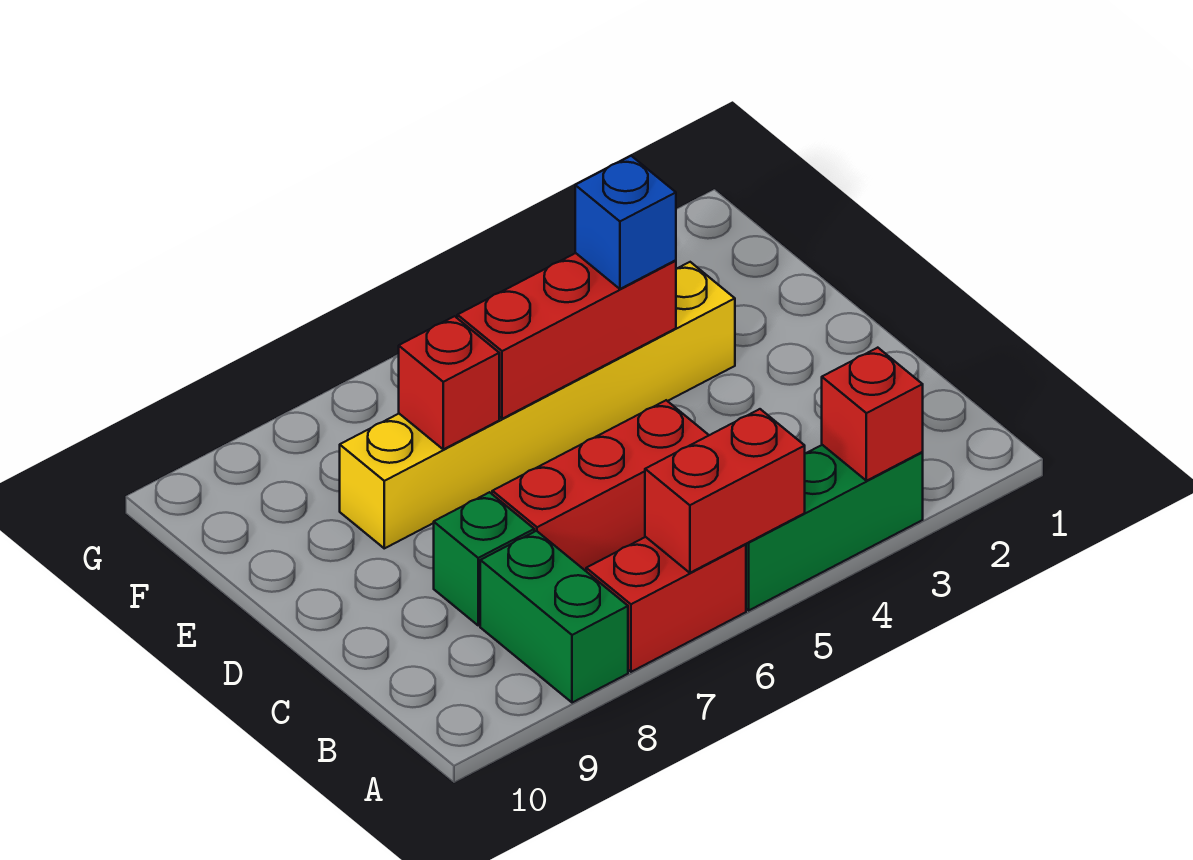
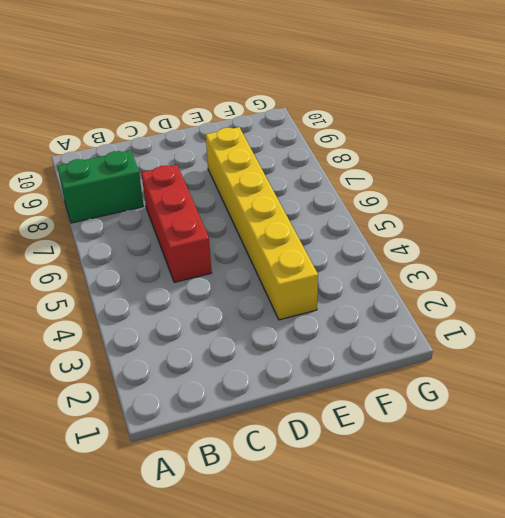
none -> green brick A3:A5 level 1
none -> red brick A6:A7 level 1

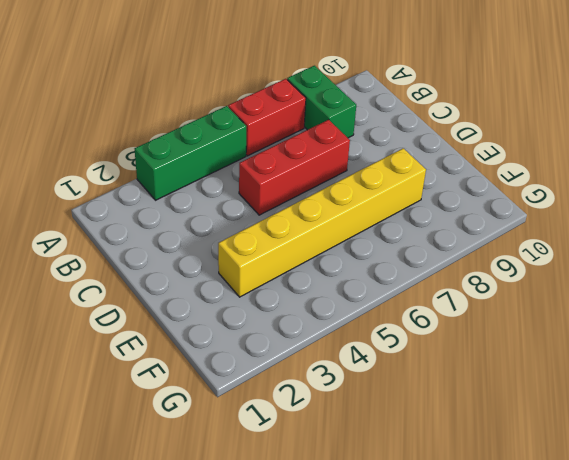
none -> green brick C8 level 1
none -> red brick A3 level 2

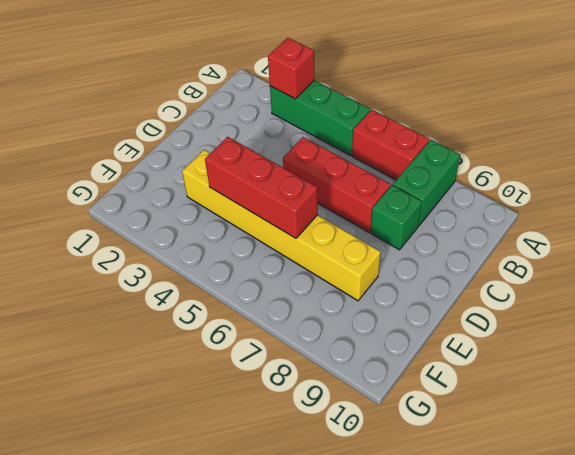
none -> red brick A5:A6 level 2
none -> red brick E7 level 2

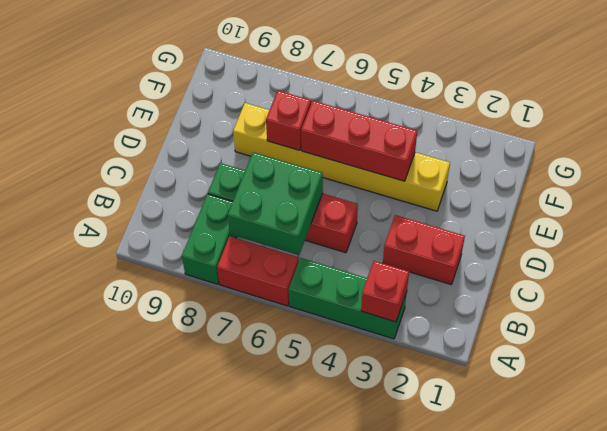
green brick B6:C7 level 2 -> none
red brick C2:C3 level 1 -> red brick A5:A6 level 2
none -> blue brick E4 level 3

